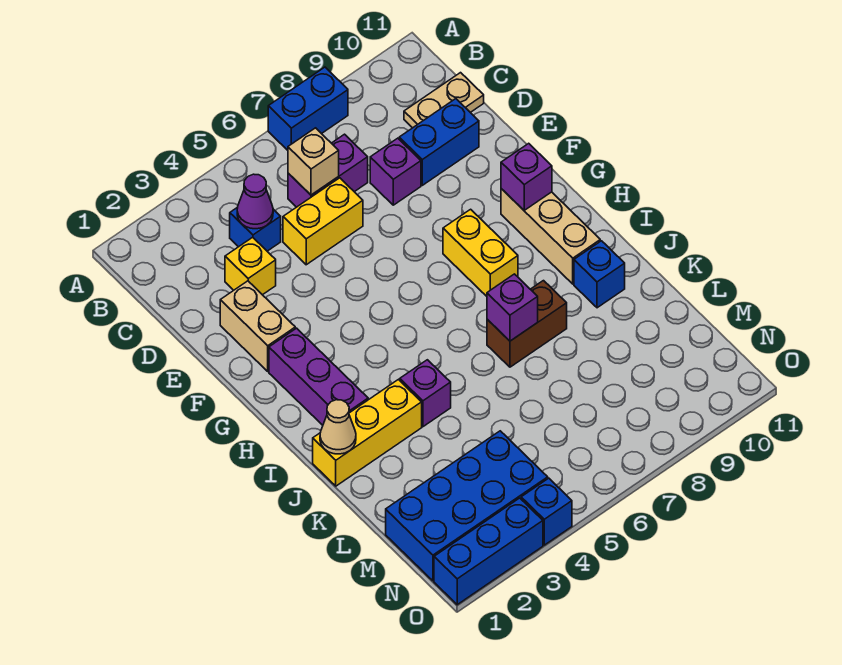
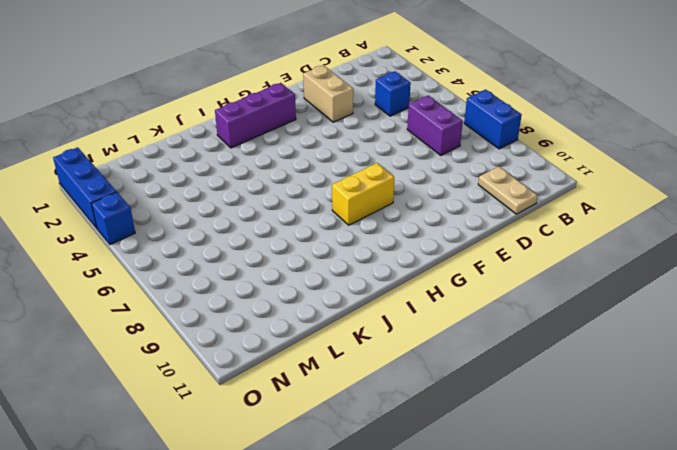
tan brick E2:E3 level 1 -> tan brick E2:F2 level 1
none -> yellow brick D3 level 1
none -> yellow brick D5:D6 level 1
none -> purple brick D8 level 1

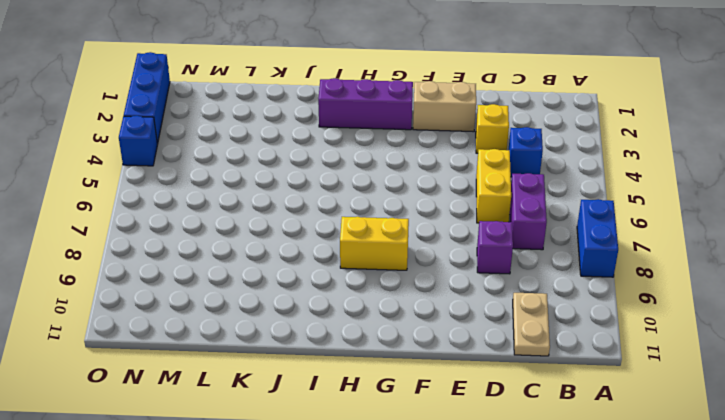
none -> blue brick D9:D10 level 1
none -> tan brick G10:I10 level 1
none -> yellow brick J1:J3 level 1

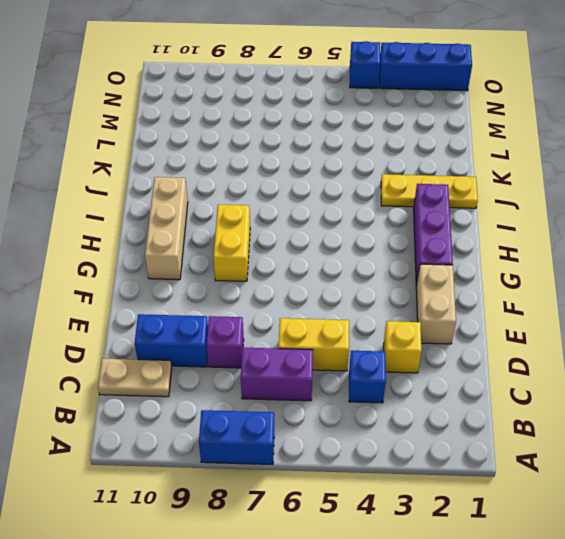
yellow plate J1:J3 level 1 -> yellow brick J1:J3 level 1
none -> purple brick J4 level 1
none -> brown brick J7:J8 level 1
none -> blue brick J10 level 1

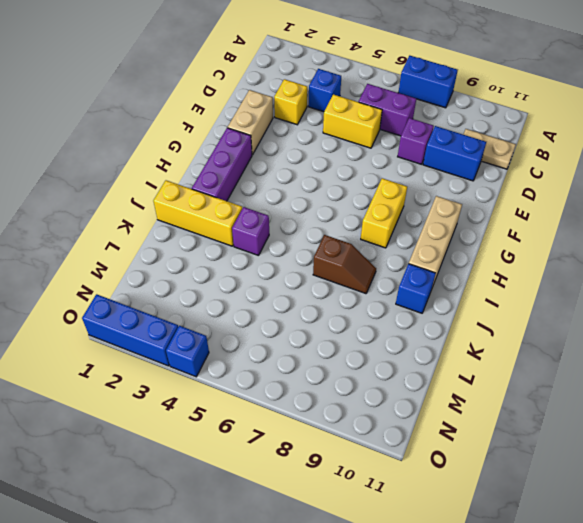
brown slope J7:J8 level 1 top 7 -> brown brick J7:J8 level 1
none -> blue brick M1:N4 level 1
none -> purple cone C4 level 2
none -> tan brick C6 level 2

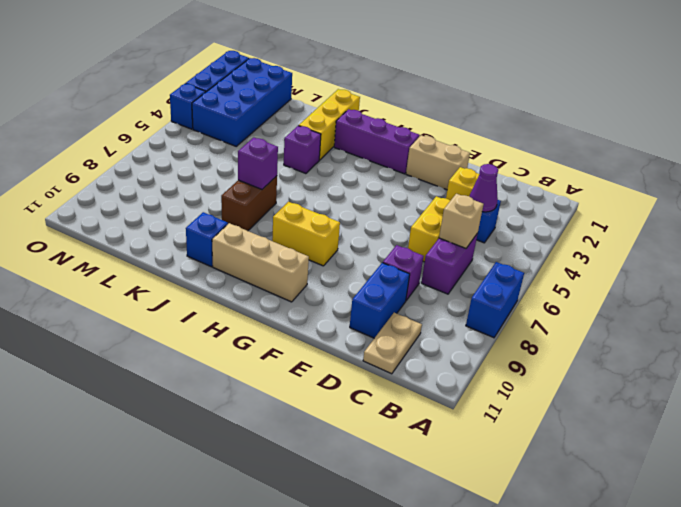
none -> purple brick G10 level 2
none -> tan cone J1 level 2

